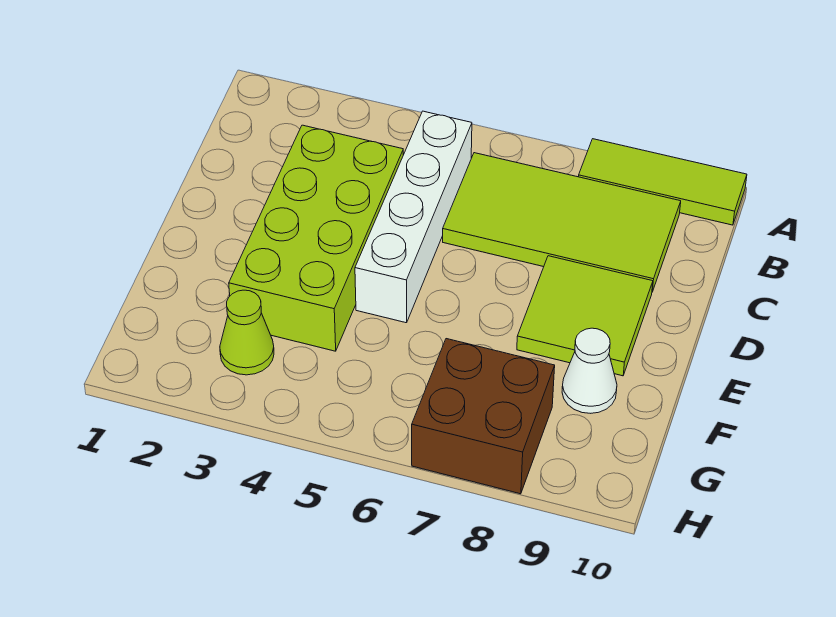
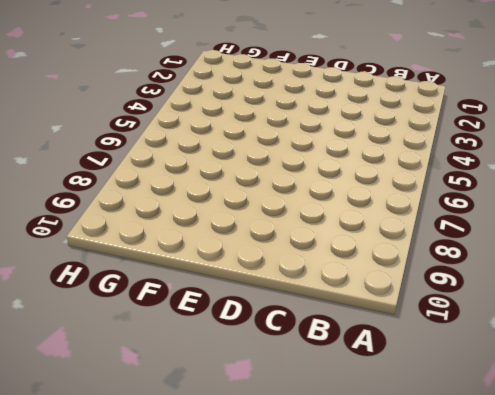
none -> lime tile A8:A10 level 1
none -> white brick B5:E5 level 1

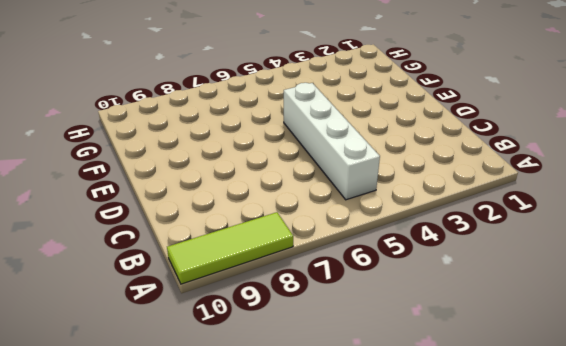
none -> lime tile B6:C9 level 1
none -> lime brick C3:F4 level 1

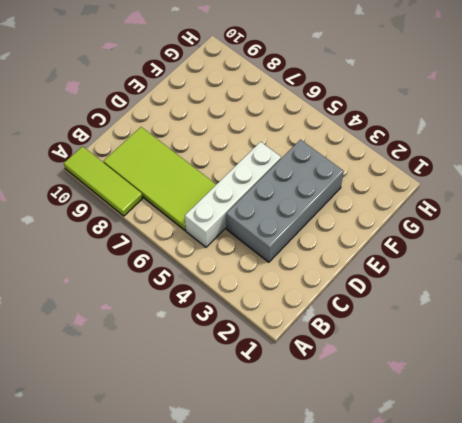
grey brick C3:F4 level 1 -> lime brick C3:F4 level 1
none -> lime tile D8:E9 level 1
none -> white cone F9 level 1

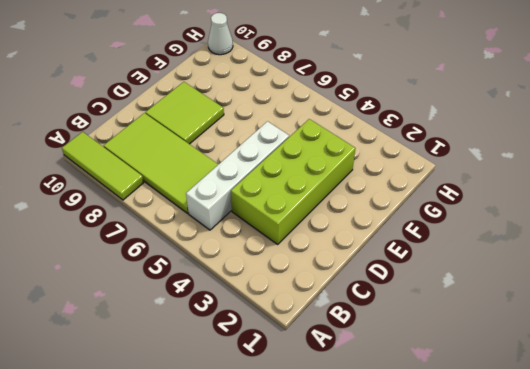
white cone H10 level 1 -> white cone F9 level 1
none -> lime cone G3 level 1
none -> brown brick G7:H8 level 1

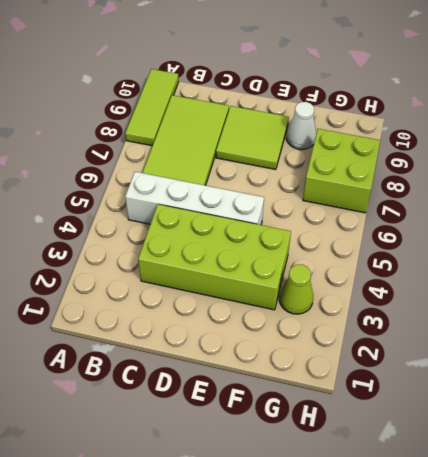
lime brick G7:H8 level 1 -> brown brick G7:H8 level 1

